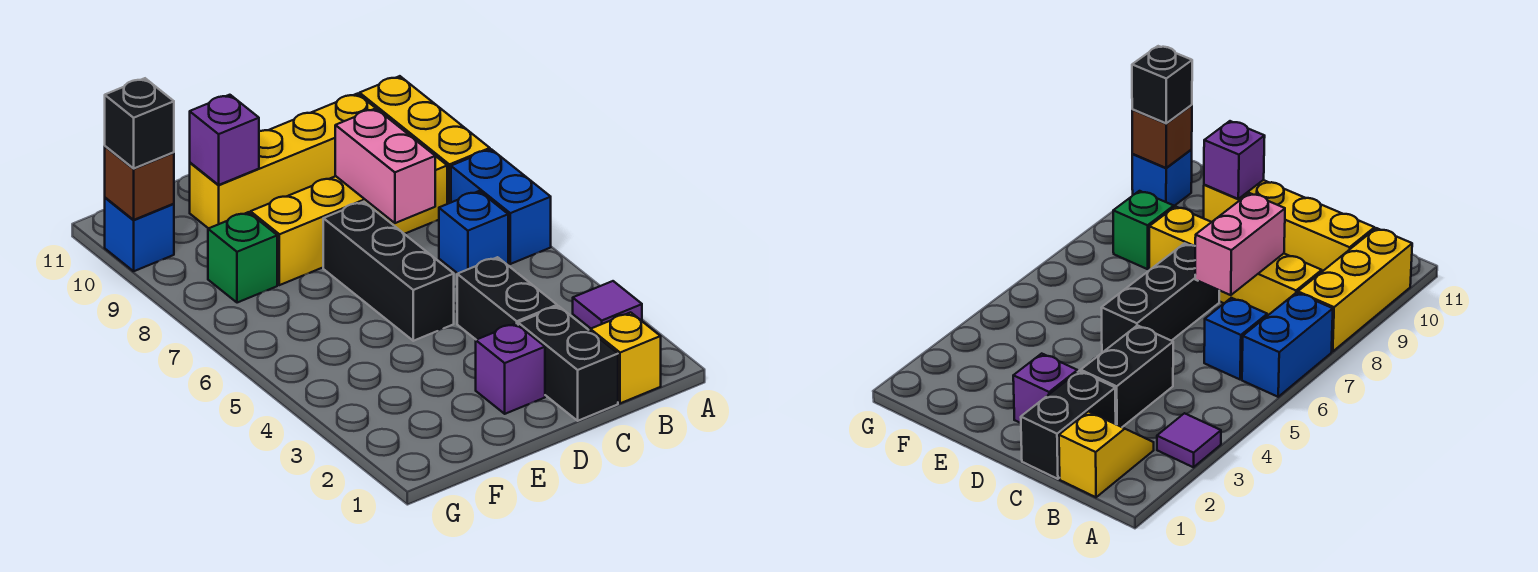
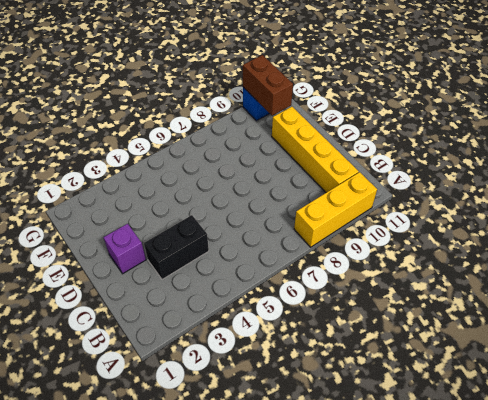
brown brick F10:G10 level 2 -> brown brick G10 level 2
none -> purple tile A3 level 1
none -> blue brick A6:A7 level 1
none -> yellow slope B1:B2 level 1 top 1

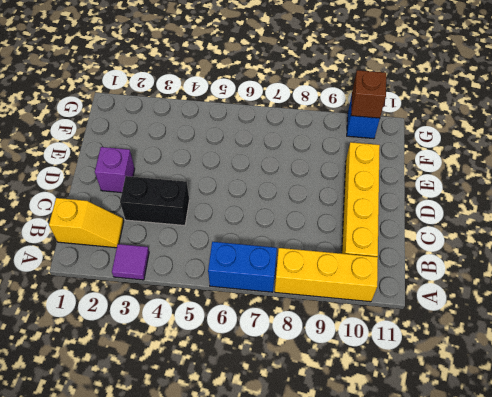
none -> blue brick B6 level 1
none -> yellow brick B8:E8 level 1
none -> black brick C1:C2 level 1

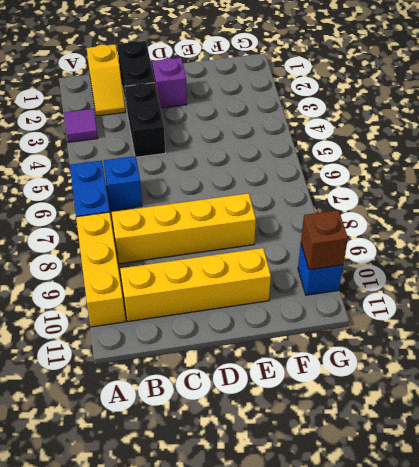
none -> black brick D5:D7 level 1
none -> green brick F8 level 1
none -> pink brick C7:C8 level 2

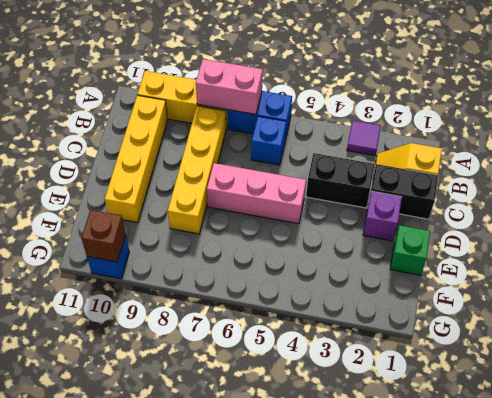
pink brick A7:A8 level 2 -> pink brick C7:C8 level 2
pink brick D5:D7 level 1 -> black brick D5:D7 level 1
green brick E1 level 1 -> green brick F8 level 1
none -> purple brick E10 level 2
none -> black brick G10 level 3

